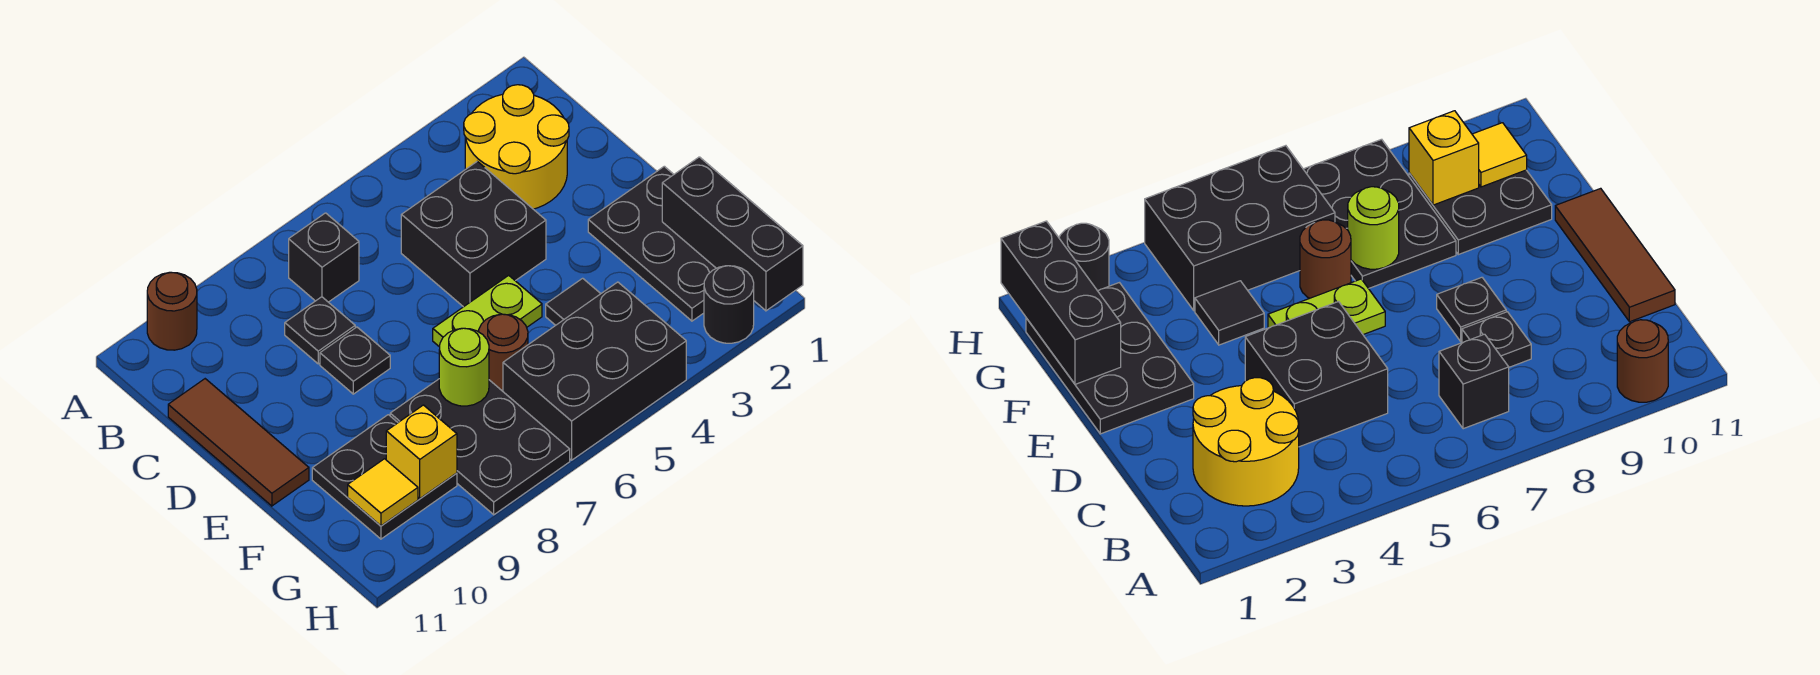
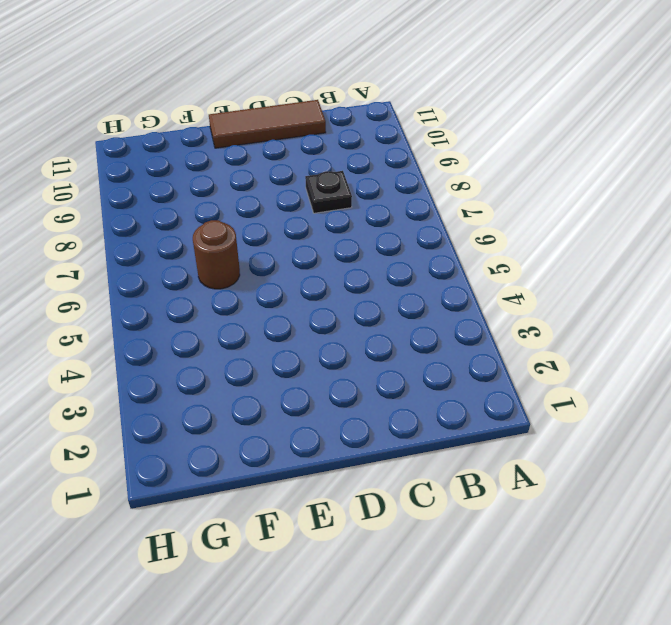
none -> brown round brick A10 level 1
none -> yellow round brick B2:C3 level 1
none -> black brick B7 level 1

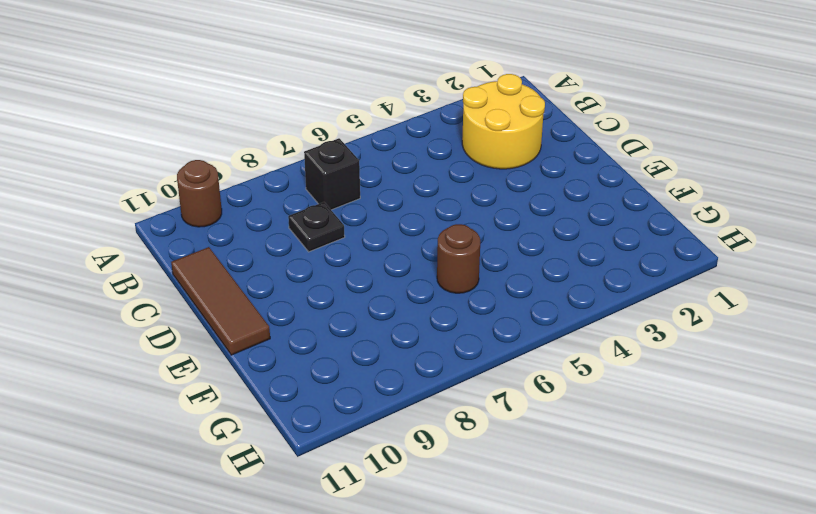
none -> black brick C4:D5 level 1
none -> black plate D8 level 1
none -> black plate E1:G2 level 1

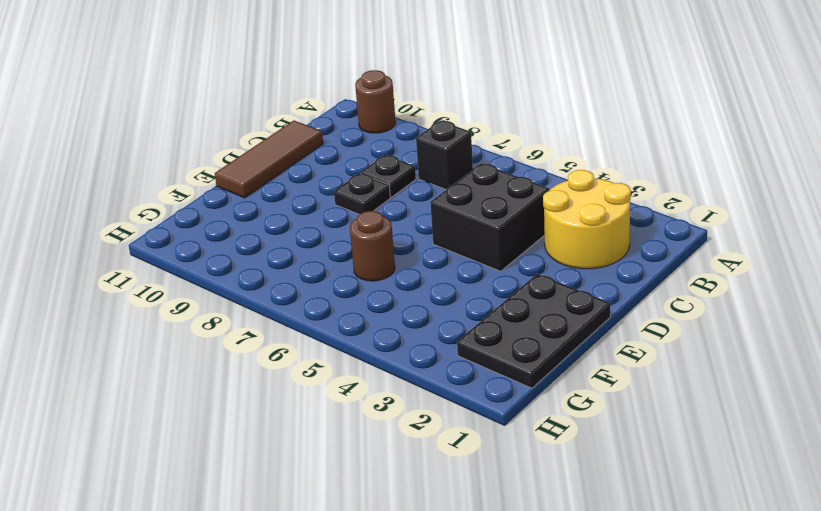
none -> lime plate E5:E6 level 1
none -> black tile F4 level 1
none -> black plate F7:H8 level 1

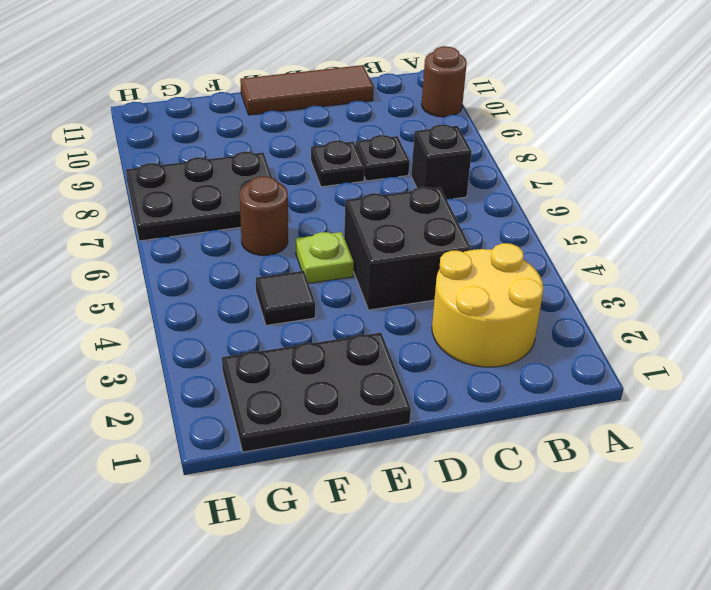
lime plate E5 level 1 -> lime plate E5:E6 level 1
none -> black plate F9:G10 level 1
none -> black brick G4:H6 level 1
none -> black round brick H2 level 1

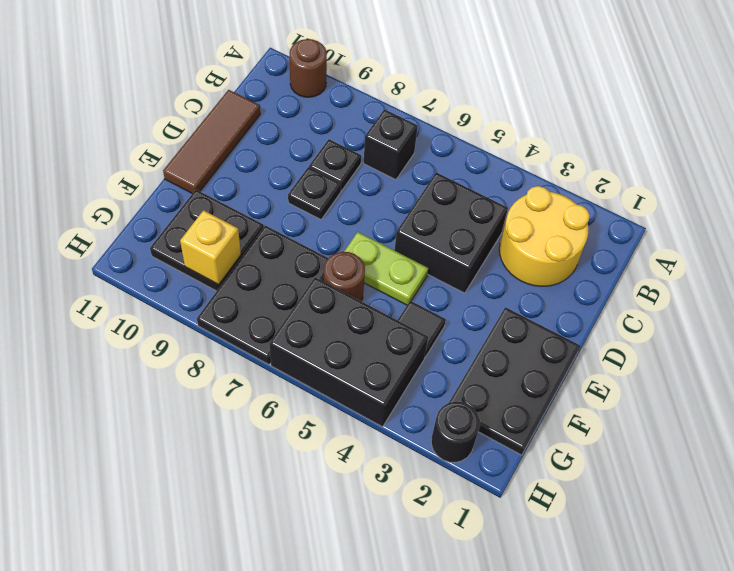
none -> black brick F1:H1 level 2
none -> lime round brick F7 level 2
none -> yellow tile G10 level 2

